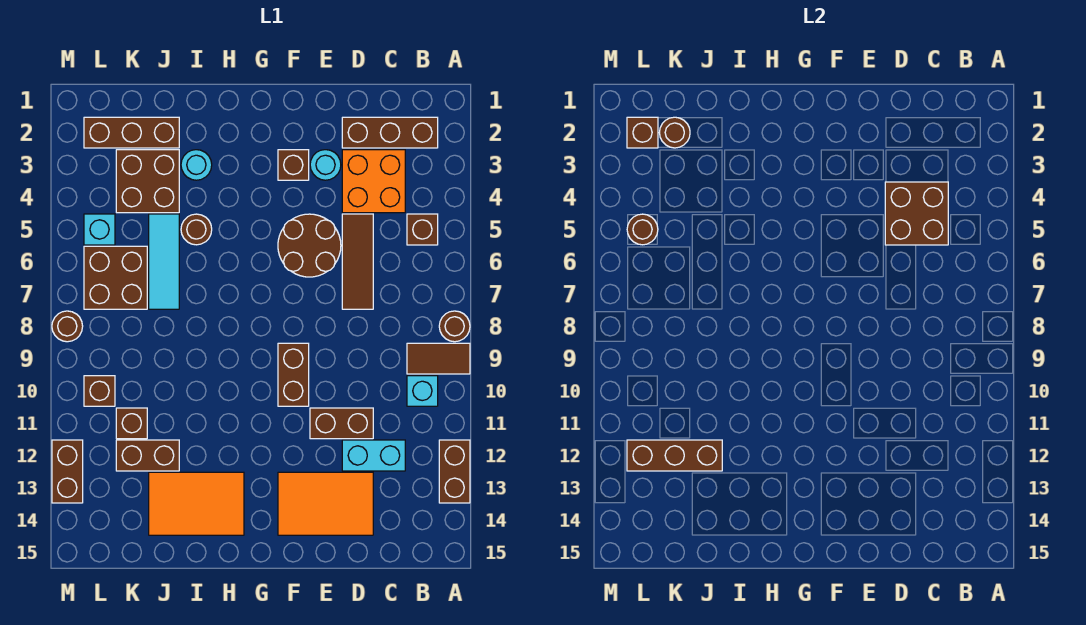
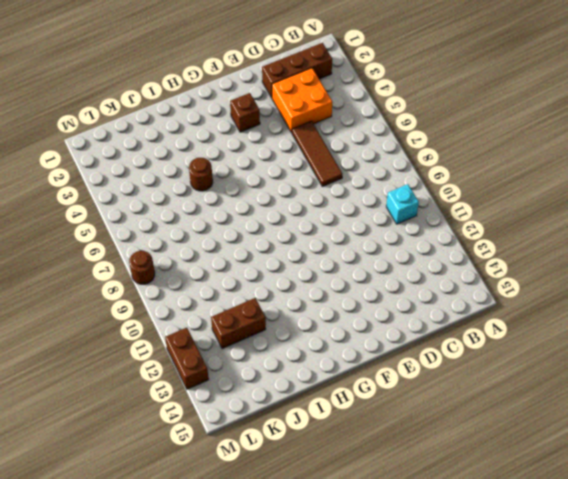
none -> brown round brick A8 level 1
none -> brown tile A9:B9 level 1
none -> brown brick A12:A13 level 1
none -> brown brick B5 level 1

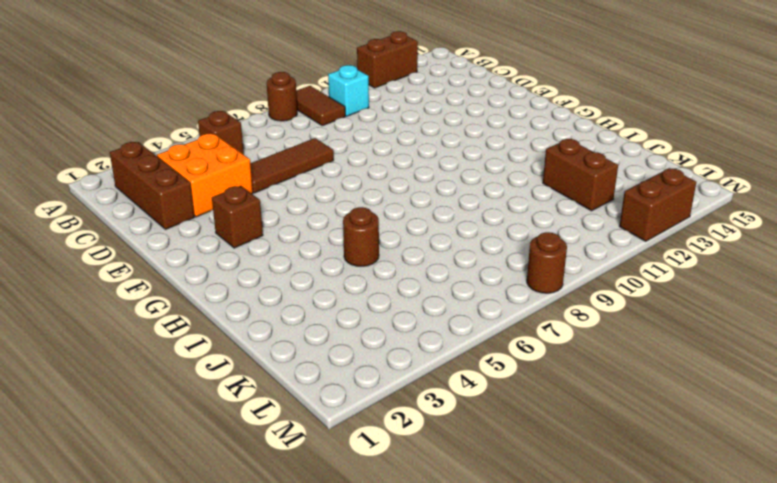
none -> cyan brick C12:D12 level 1
none -> brown brick D11:E11 level 1
none -> orange tile D13:F14 level 1
none -> cyan round brick E3 level 1

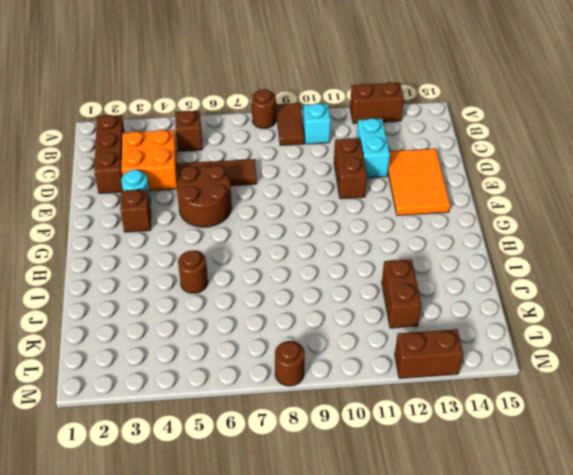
none -> brown brick F9:F10 level 1
none -> orange tile H13:J14 level 1
none -> cyan round brick I3 level 1
none -> brown brick J2:L2 level 1

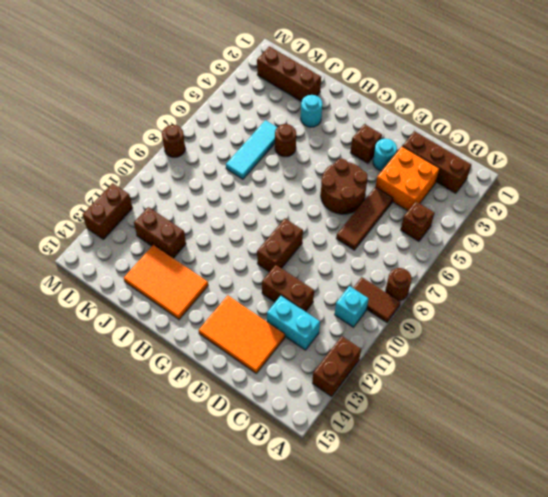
none -> brown brick J3:K4 level 1
none -> brown brick K6:L7 level 1
none -> brown brick K11 level 1
none -> cyan brick L5 level 1

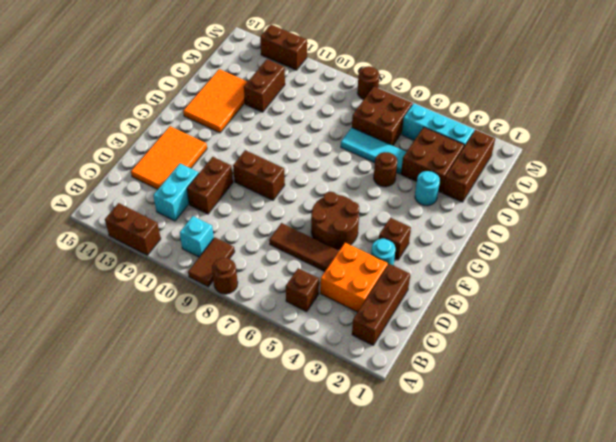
cyan brick L3:L5 level 1 -> cyan brick L5 level 1
none -> brown brick K11 level 1
none -> brown brick L10 level 1
none -> brown brick C4:D5 level 2
none -> brown brick J12:L12 level 2

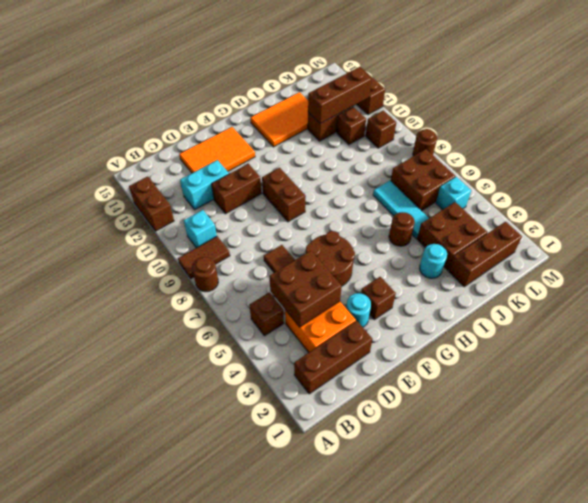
none -> brown round brick K2 level 2
none -> brown brick L2 level 2
none -> brown round brick L5 level 2

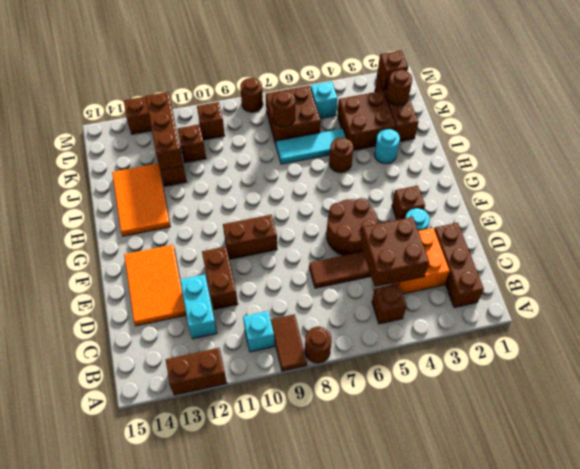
brown round brick K7 level 2 -> brown round brick L5 level 2

